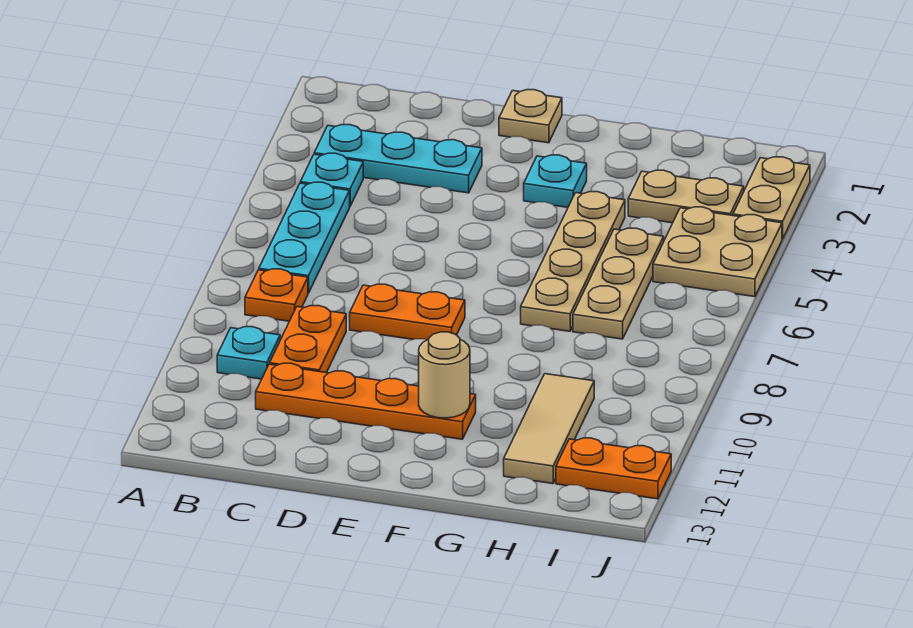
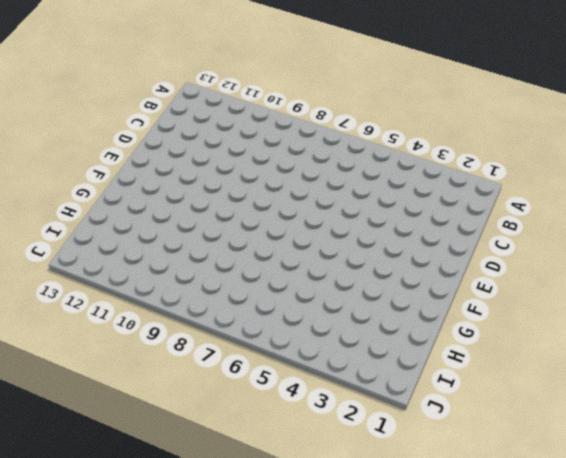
none -> cyan plate B3:D3 level 1
none -> cyan plate B4 level 1
none -> cyan plate B5:B7 level 1

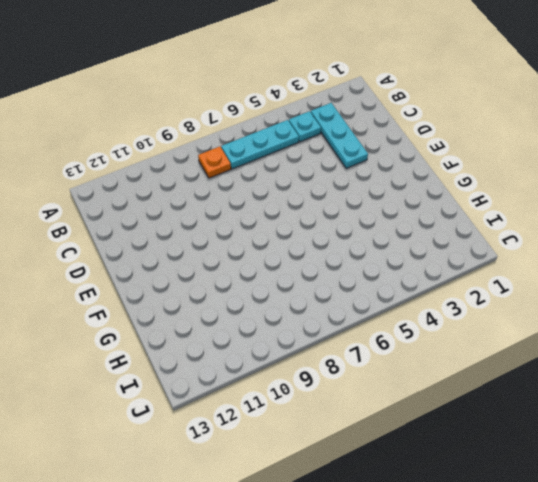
none -> cyan plate B10 level 1
none -> orange plate C9:C10 level 1
none -> orange plate C11:F11 level 1

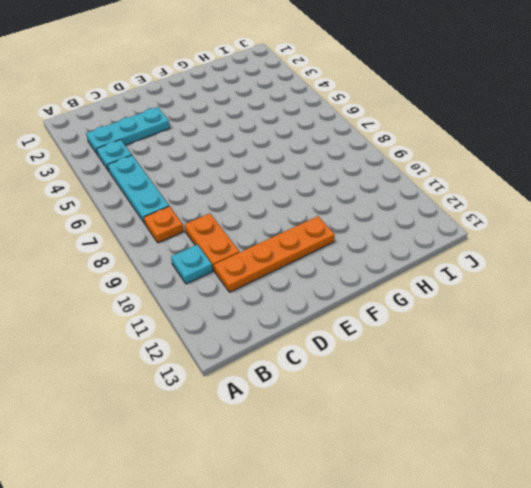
none -> orange plate D8:E8 level 1
none -> tan plate E1 level 1
none -> cyan plate F3 level 1

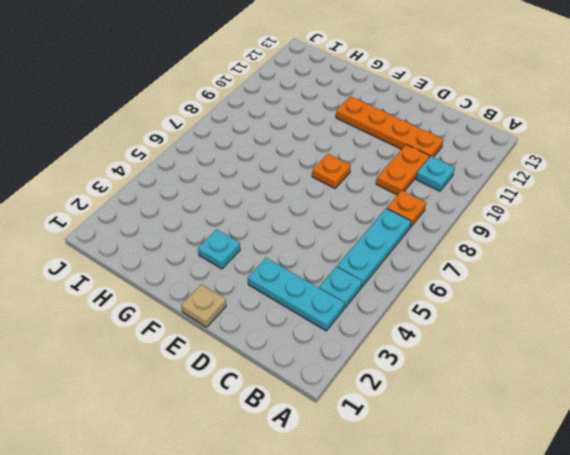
orange plate E8 level 1 -> orange plate D8:E8 level 1
none -> tan plate G4:G7 level 1
none -> tan plate H3:I3 level 1
none -> tan plate H5:H7 level 1

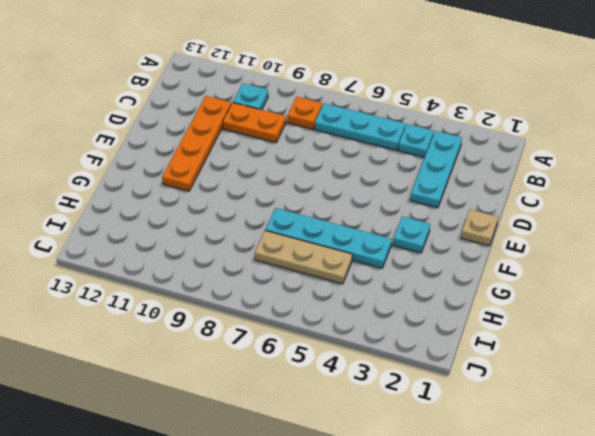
cyan plate G4:G7 level 1 -> tan plate G4:G7 level 1
none -> orange plate D8:E8 level 1
none -> tan plate H3:I3 level 1
none -> tan tile H10:H12 level 1

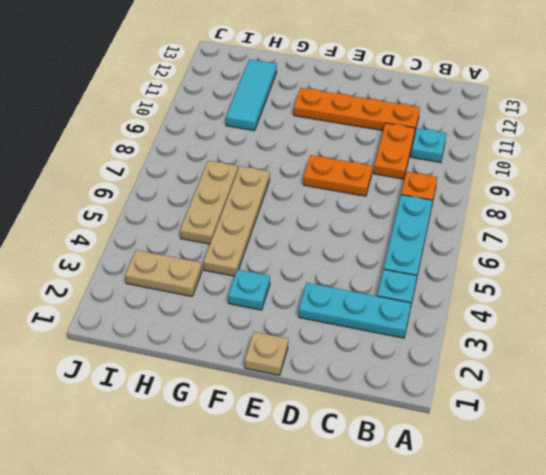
cyan tile H10:H12 level 1 -> tan tile H10:H12 level 1
none -> tan plate I4:J5 level 1
none -> orange plate I12:J12 level 1
none -> tan plate J2:J3 level 1

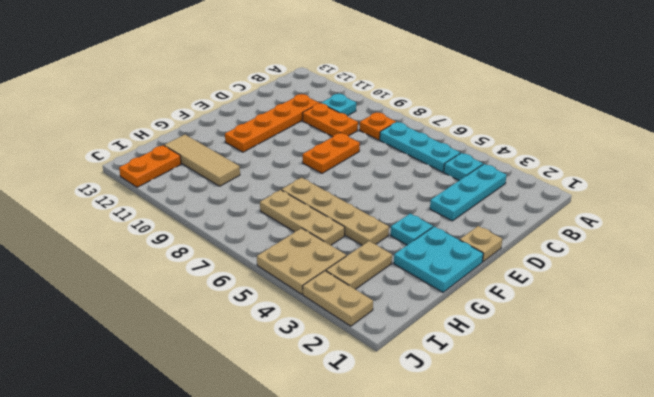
cyan plate F1:G2 level 1 -> none
none -> tan round brick F11 level 2

